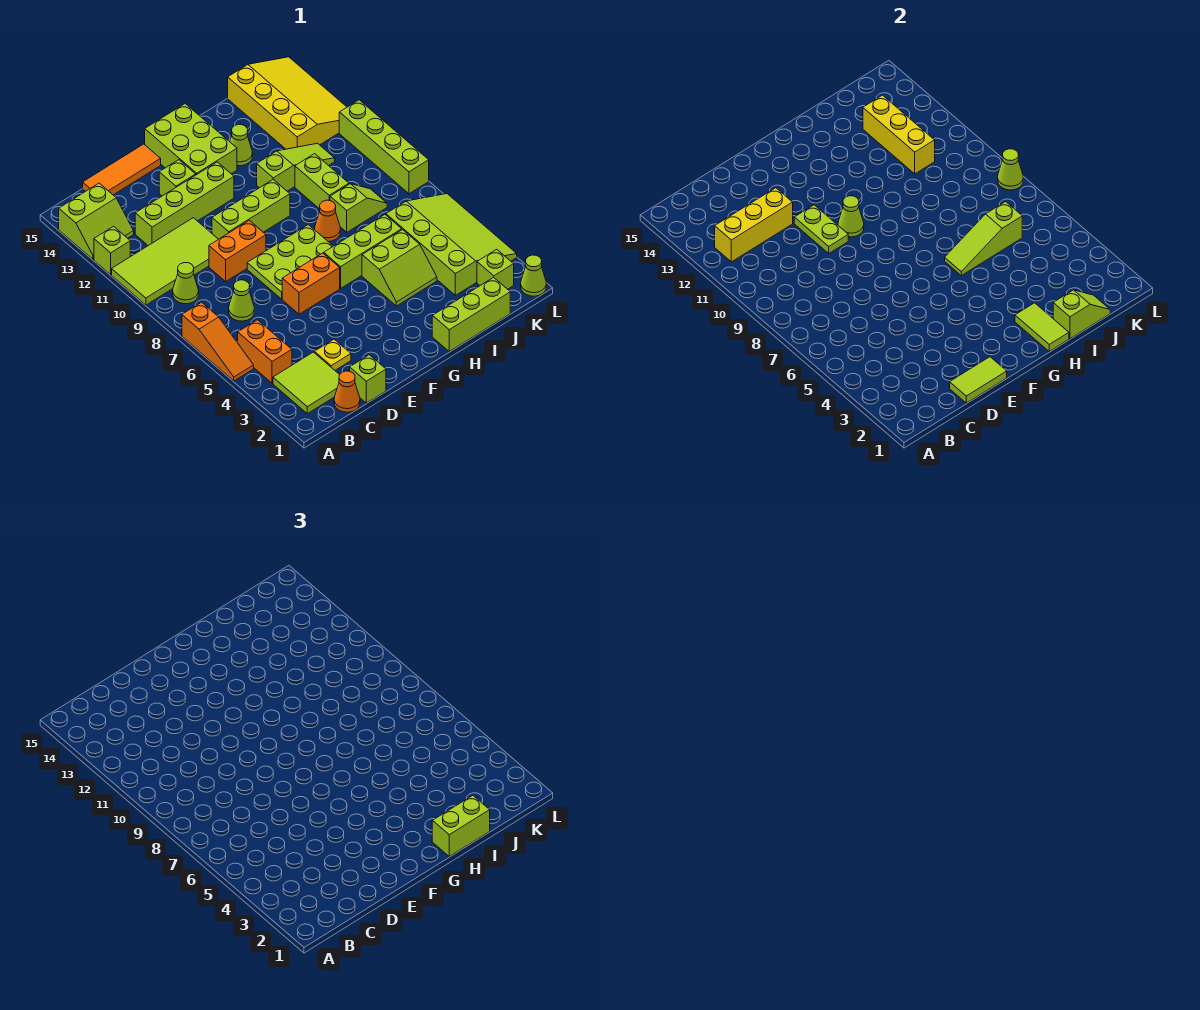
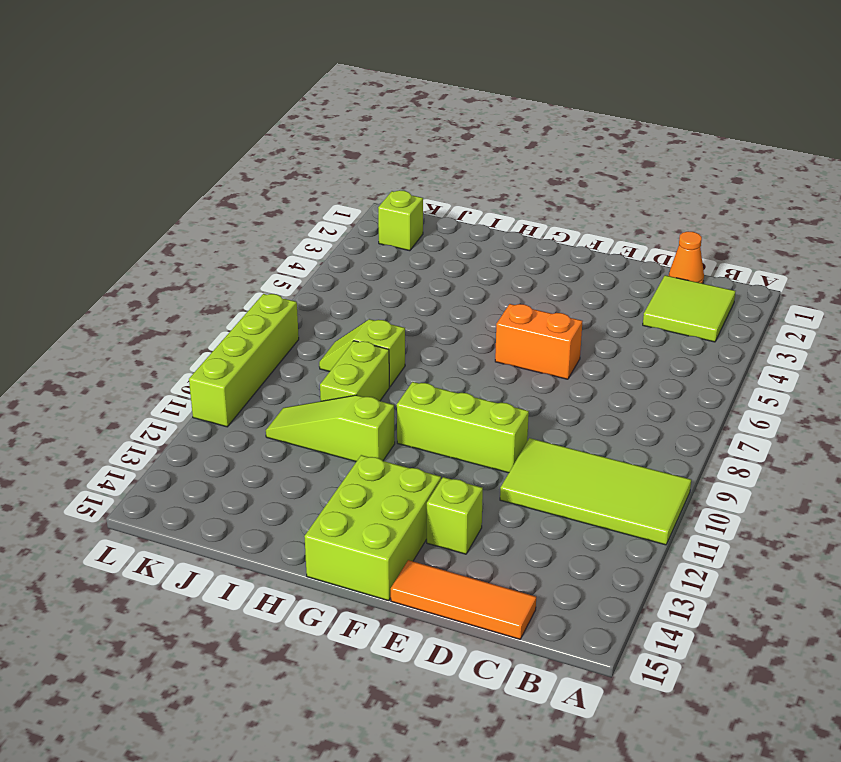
none -> orange slope A5:A7 level 1 top 7
none -> lime brick A12 level 1
none -> lime slope A13:B14 level 1 top 14
none -> orange brick B4:B5 level 1

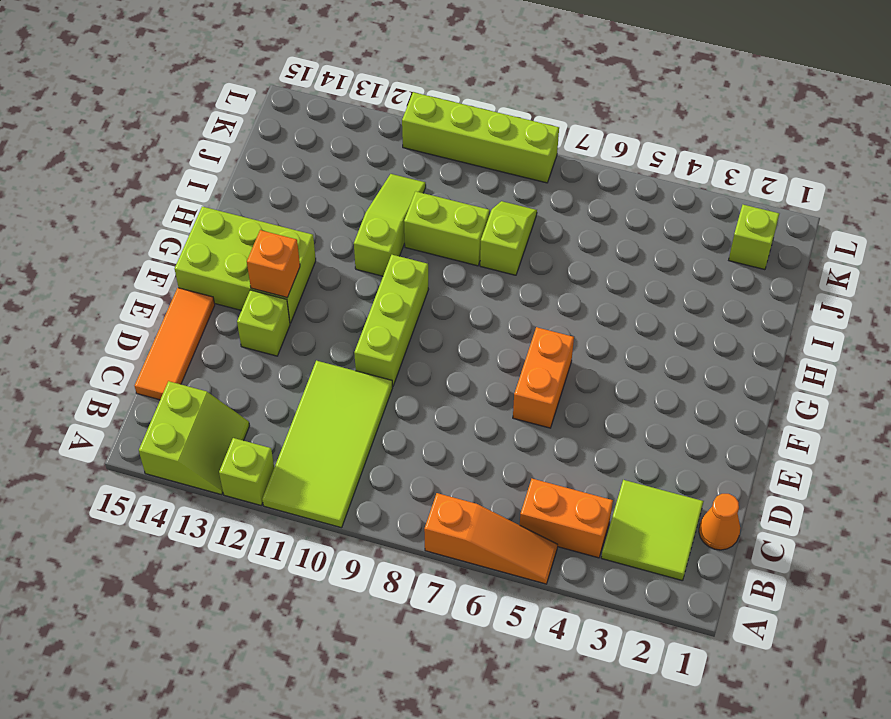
orange brick F13 level 2 -> none
none -> lime cone B9 level 1
none -> lime cone C7 level 1
none -> lime brick C12:F12 level 1
none -> lime brick D1 level 1

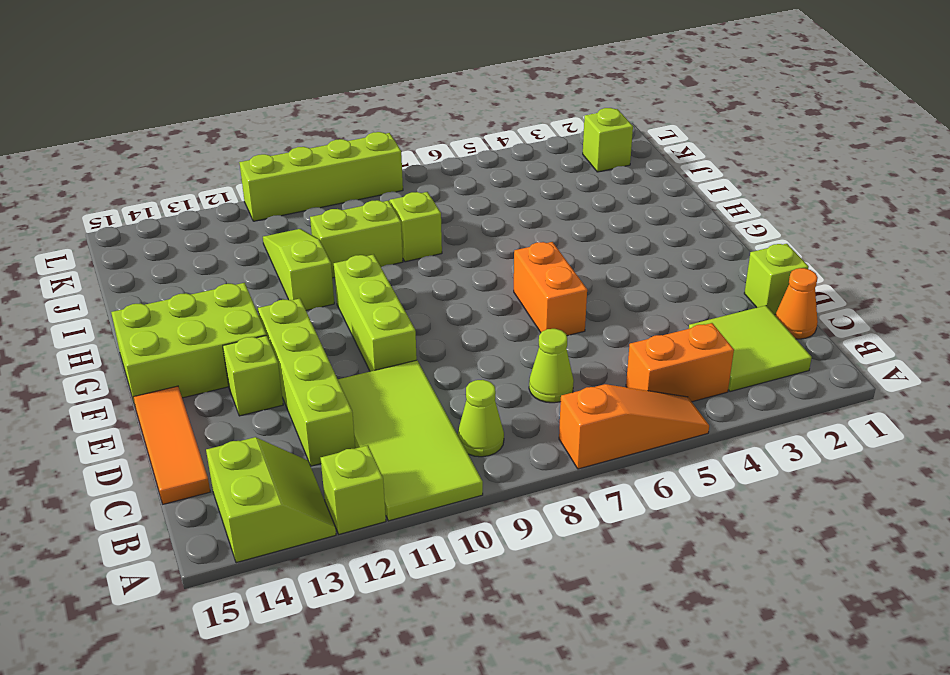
none -> yellow plate D3 level 1
none -> orange brick D9:E9 level 1
none -> lime plate E7:G8 level 1
none -> lime brick G6:I6 level 1

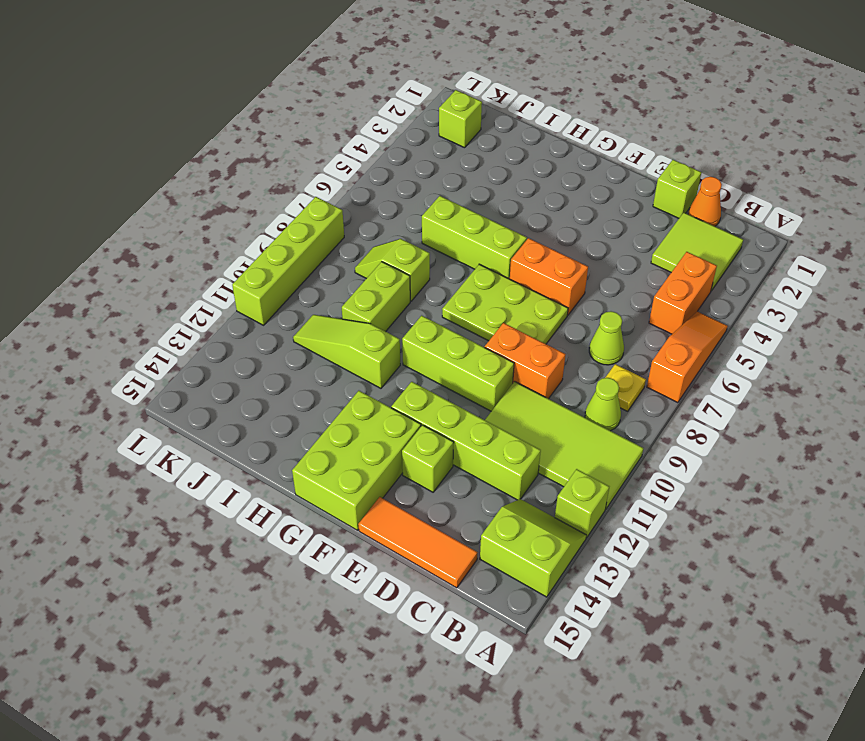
yellow plate B8 level 1 -> yellow plate D3 level 1
none -> lime brick H1:J1 level 1
none -> lime slope H4:I5 level 1 top 5
none -> orange cone H8 level 1
none -> lime cone H13 level 1

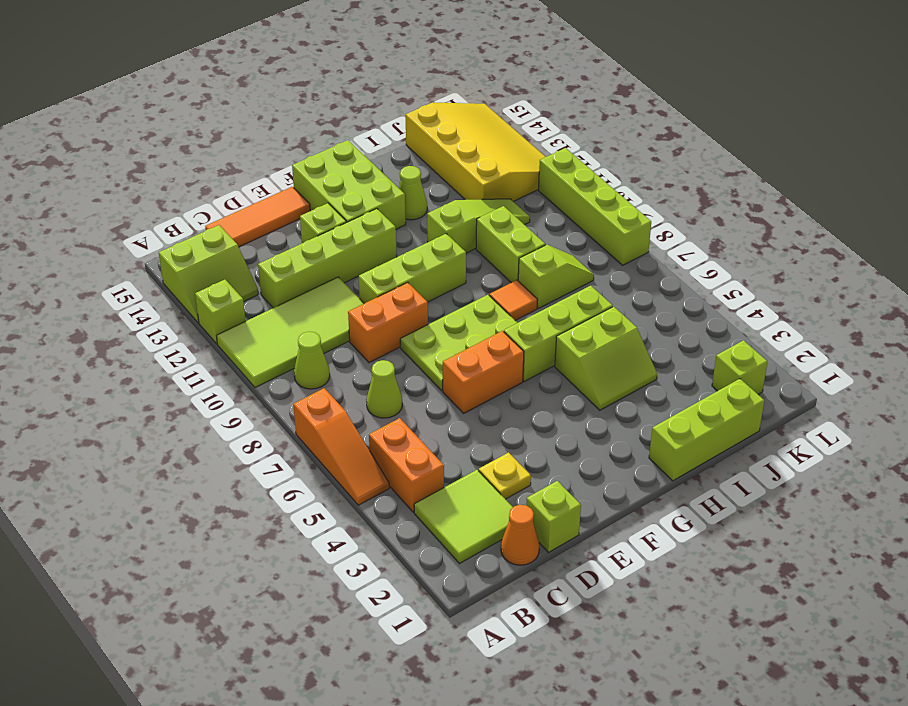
orange tile H8 level 1 -> orange cone H8 level 1
none -> lime slope J3:L6 level 1 top J
none -> lime cone L1 level 1
none -> yellow brick B12:D12 level 2
none -> lime tile D1:E1 level 2

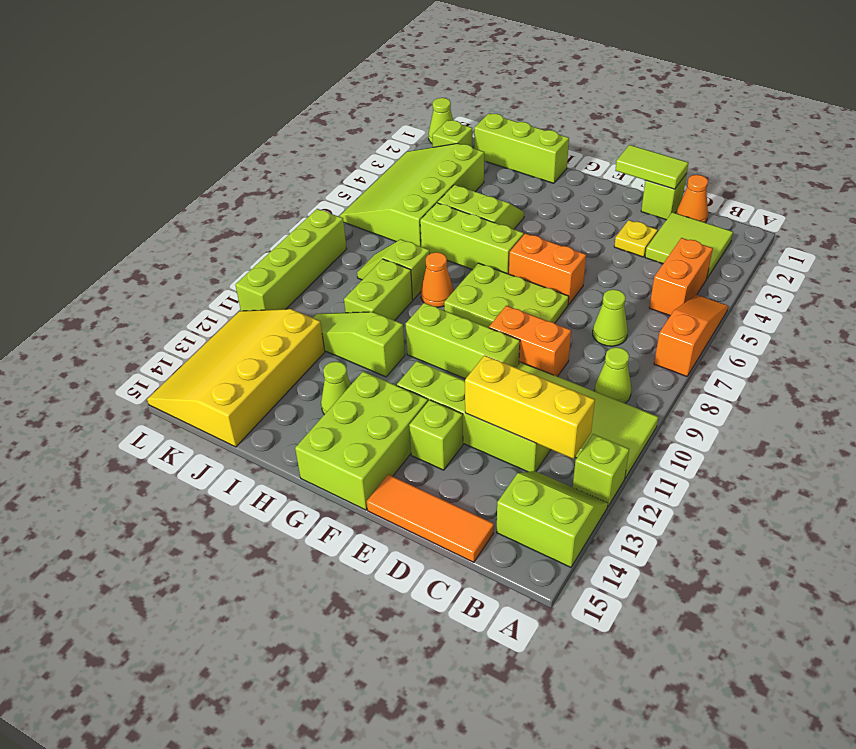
none -> lime plate E10:E11 level 2
none -> lime cone F10 level 2
none -> lime tile H1:H2 level 2
none -> lime slope H6:J6 level 2 top J

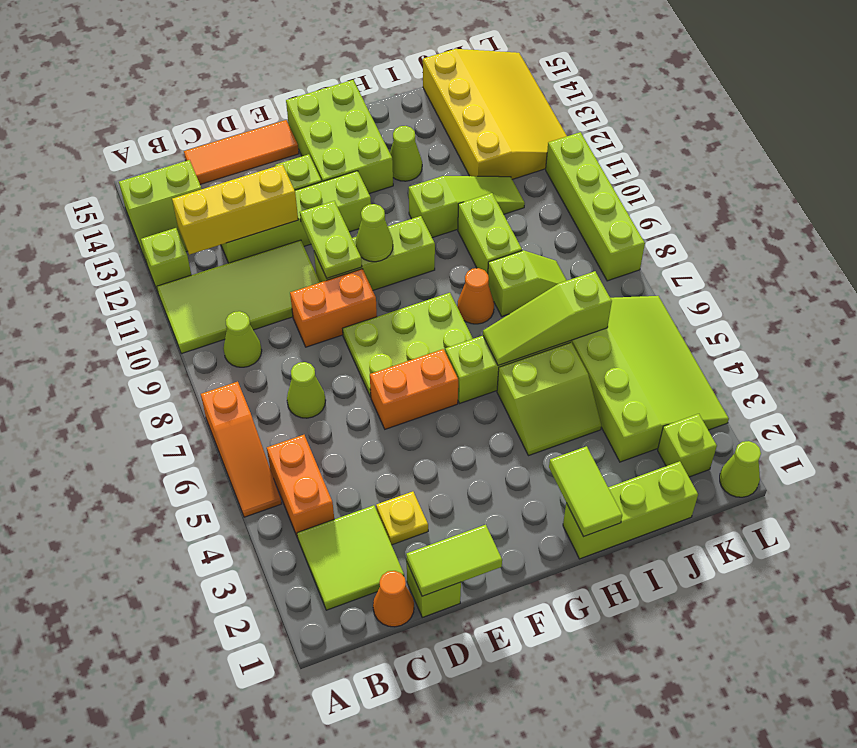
none -> lime slope I1:J1 level 2 top I
none -> yellow brick J11:J13 level 2
none -> lime cone L8 level 2
none -> lime brick H1:I1 level 3

